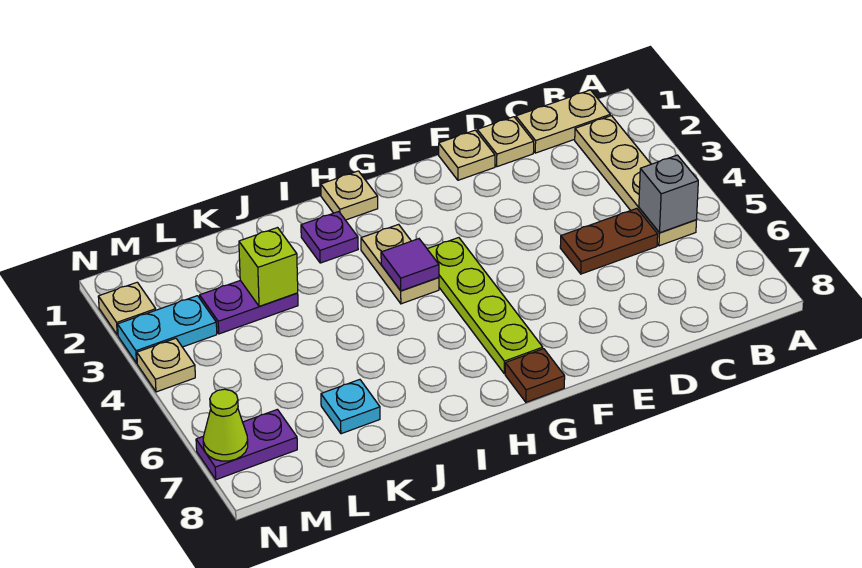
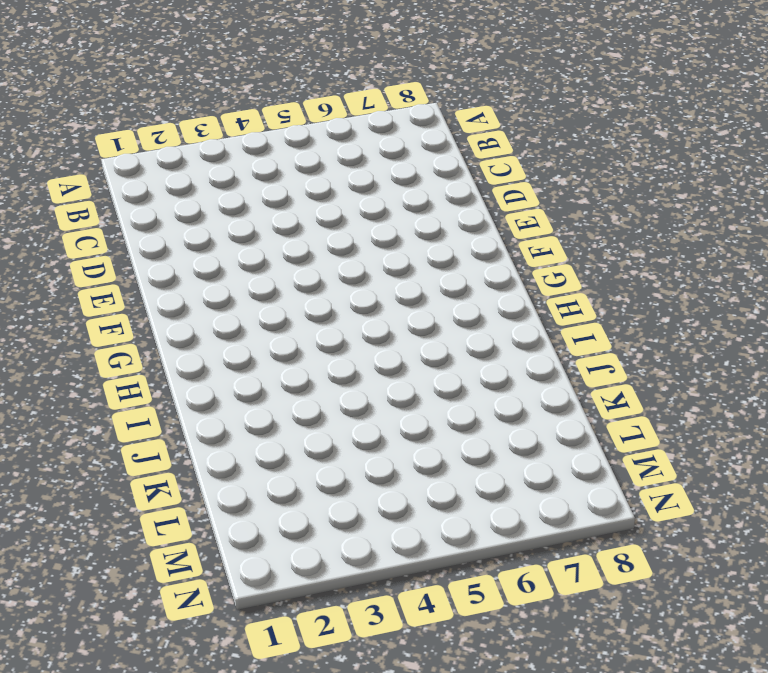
none -> tan plate B1:C1 level 1
none -> tan plate B2:B5 level 1
none -> brown plate C5:D5 level 1

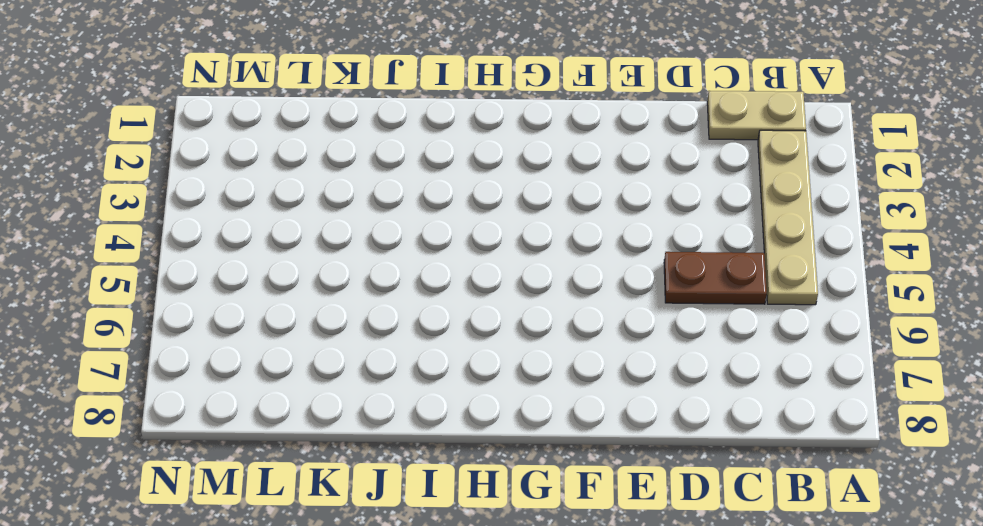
none -> tan plate D1 level 1
none -> tan plate E1 level 1
none -> lime plate G4:G7 level 1

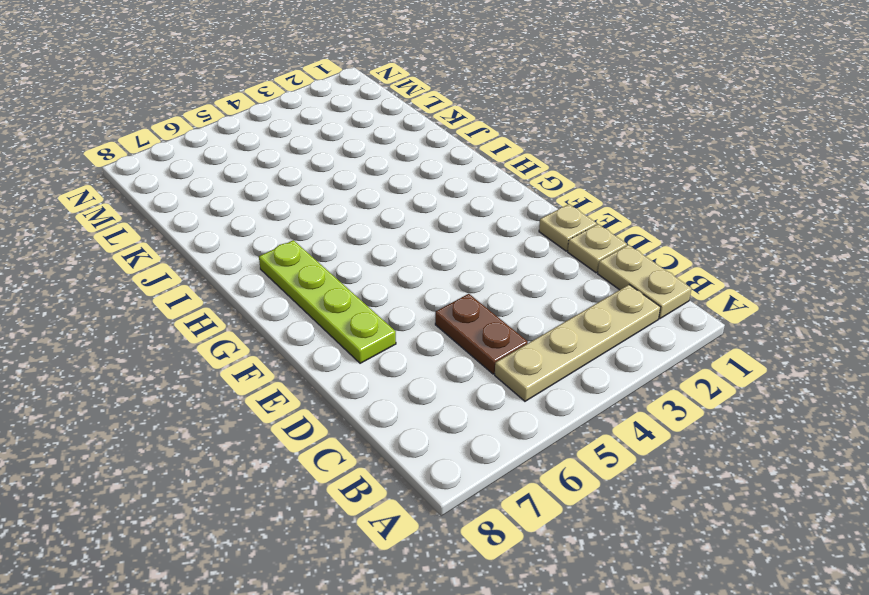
lime plate E7:H7 level 1 -> lime plate G4:G7 level 1
none -> brown plate G8 level 1
none -> tan plate H1 level 1
none -> tan plate H3:H4 level 1

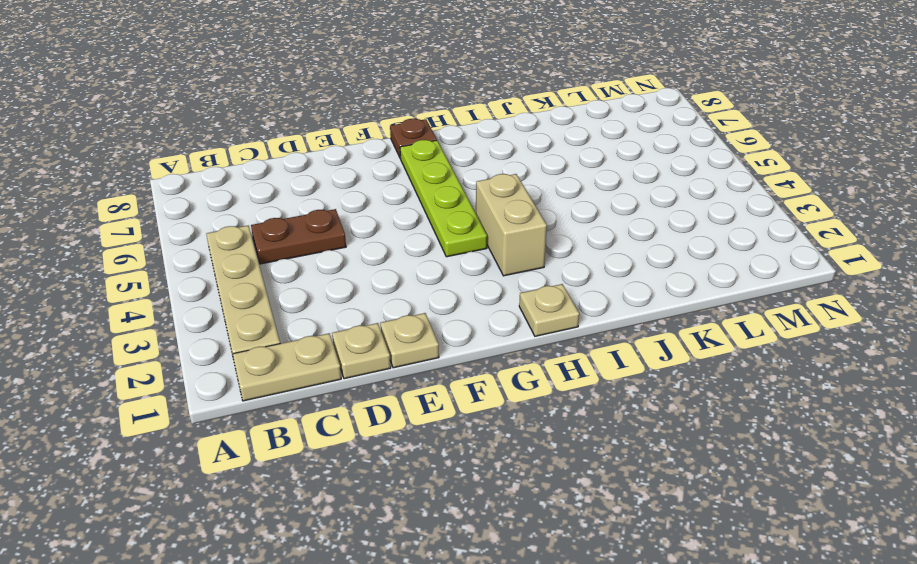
tan brick H3:H4 level 1 -> tan plate H3:H4 level 1
none -> purple plate I2 level 1
none -> purple plate K3:L3 level 1
none -> cyan plate K7 level 1

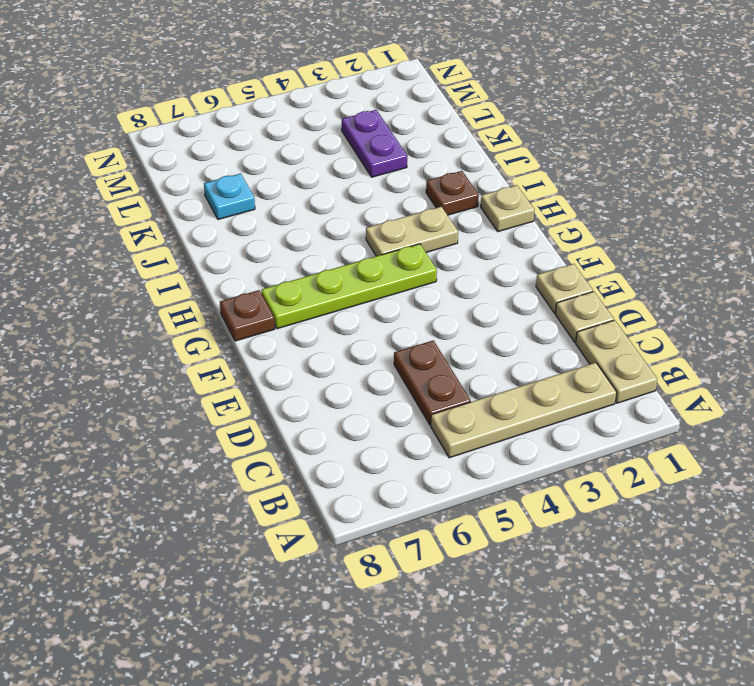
brown plate I2 level 1 -> purple plate I2 level 1
none -> cyan plate M3:N3 level 1
none -> purple plate M7:N7 level 1
none -> tan plate N2 level 1

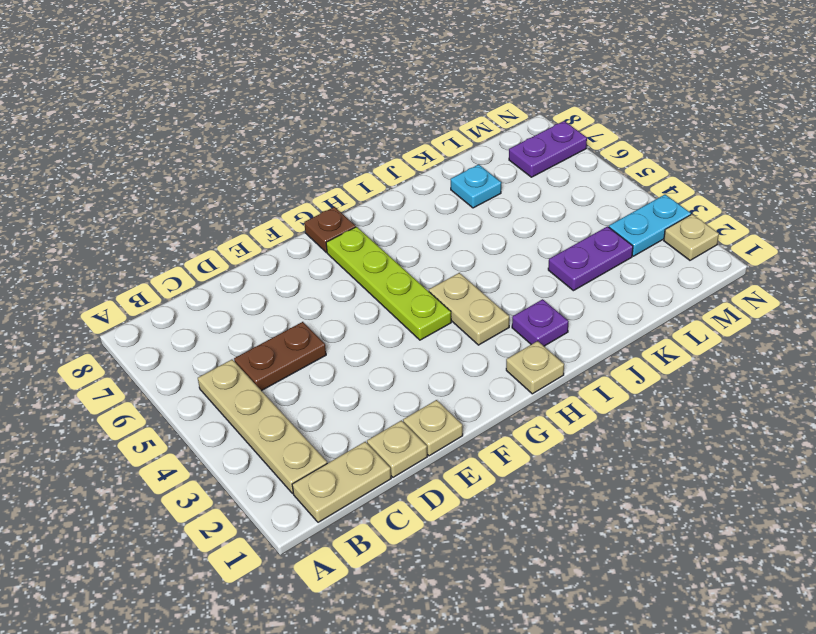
none -> tan plate N4 level 1
none -> grey brick B5 level 2
none -> purple tile H4 level 2

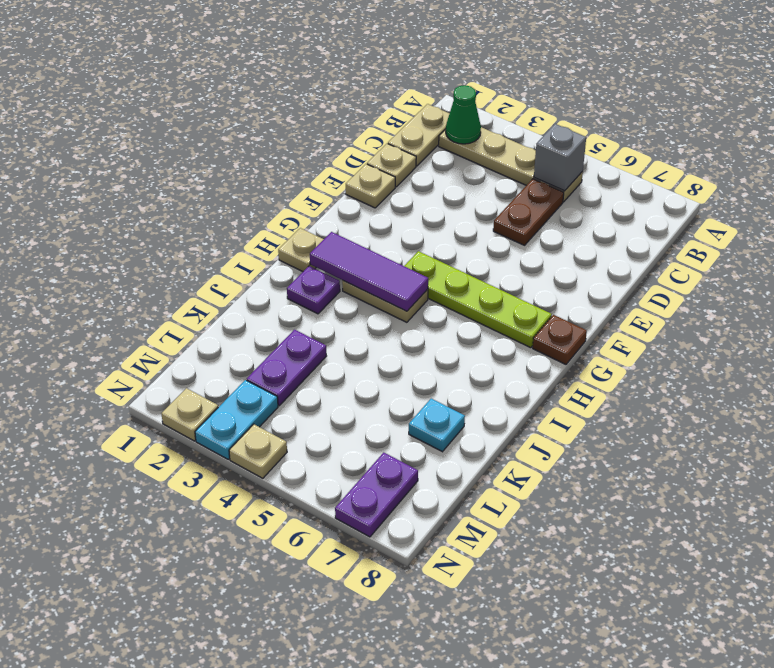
green cone B2 level 2 -> none
purple tile H2:H4 level 2 -> purple tile H4 level 2
none -> lime brick K3 level 2
none -> lime cone N7 level 2

